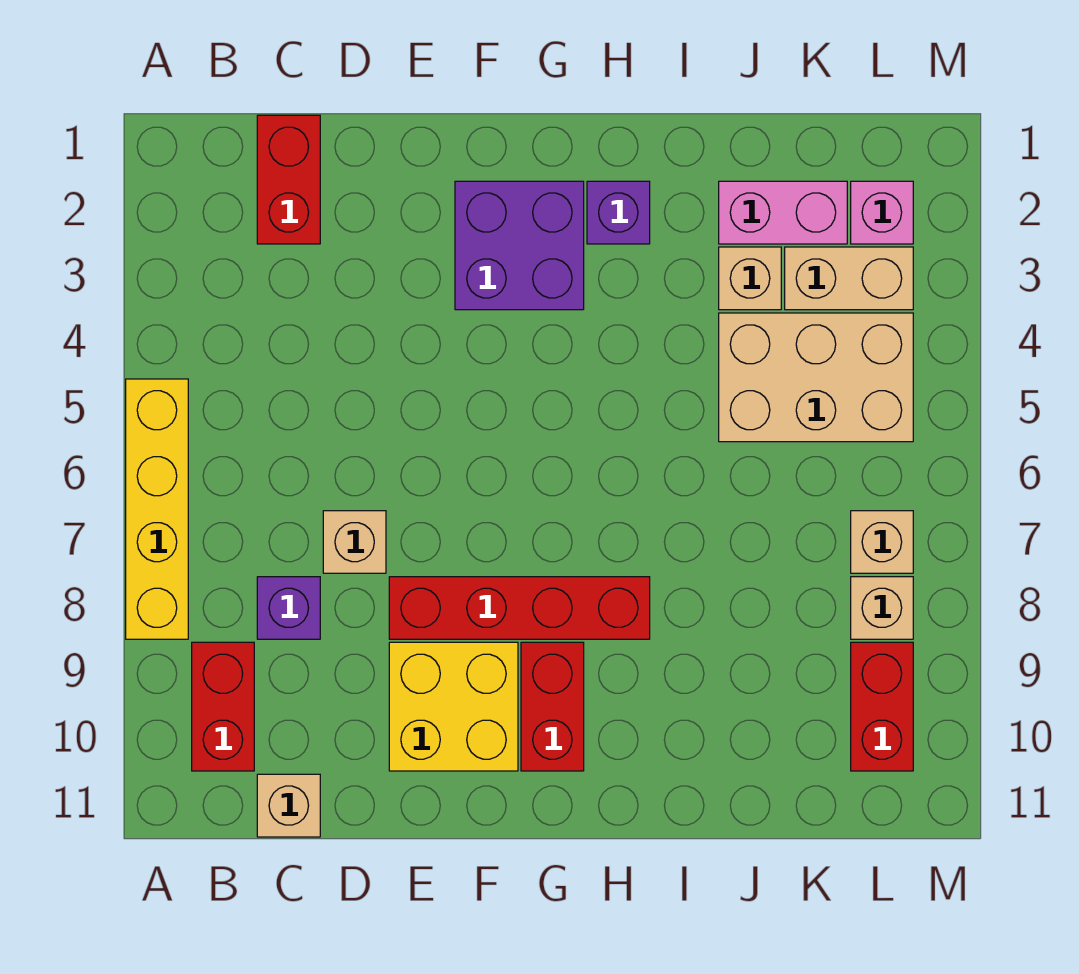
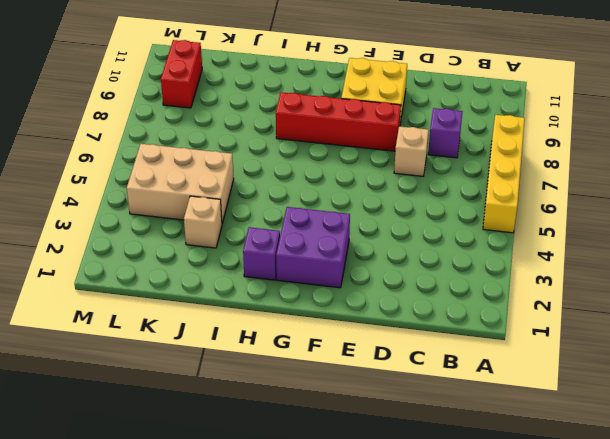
none -> red brick B9:B10 level 1
none -> red brick C1:C2 level 1
none -> tan brick C11 level 1

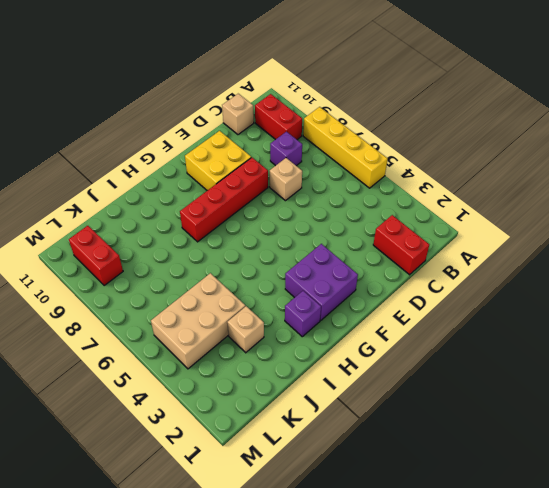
none -> red brick G9:G10 level 1
none -> pink brick J2:K2 level 1
none -> tan brick K3:L3 level 1

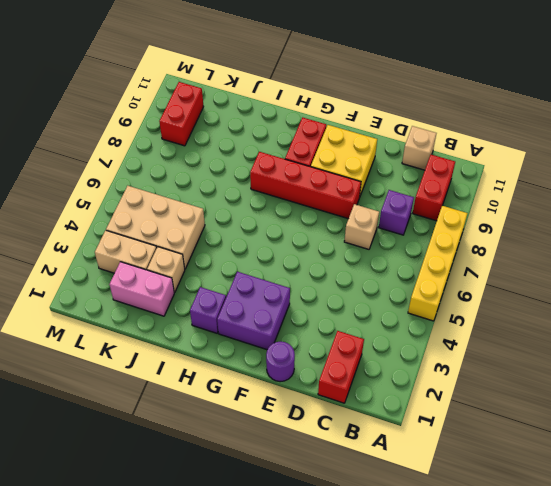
purple round brick E1 level 1 -> none
none -> pink brick L2 level 1
none -> tan brick L7 level 1
none -> tan brick L8 level 1

